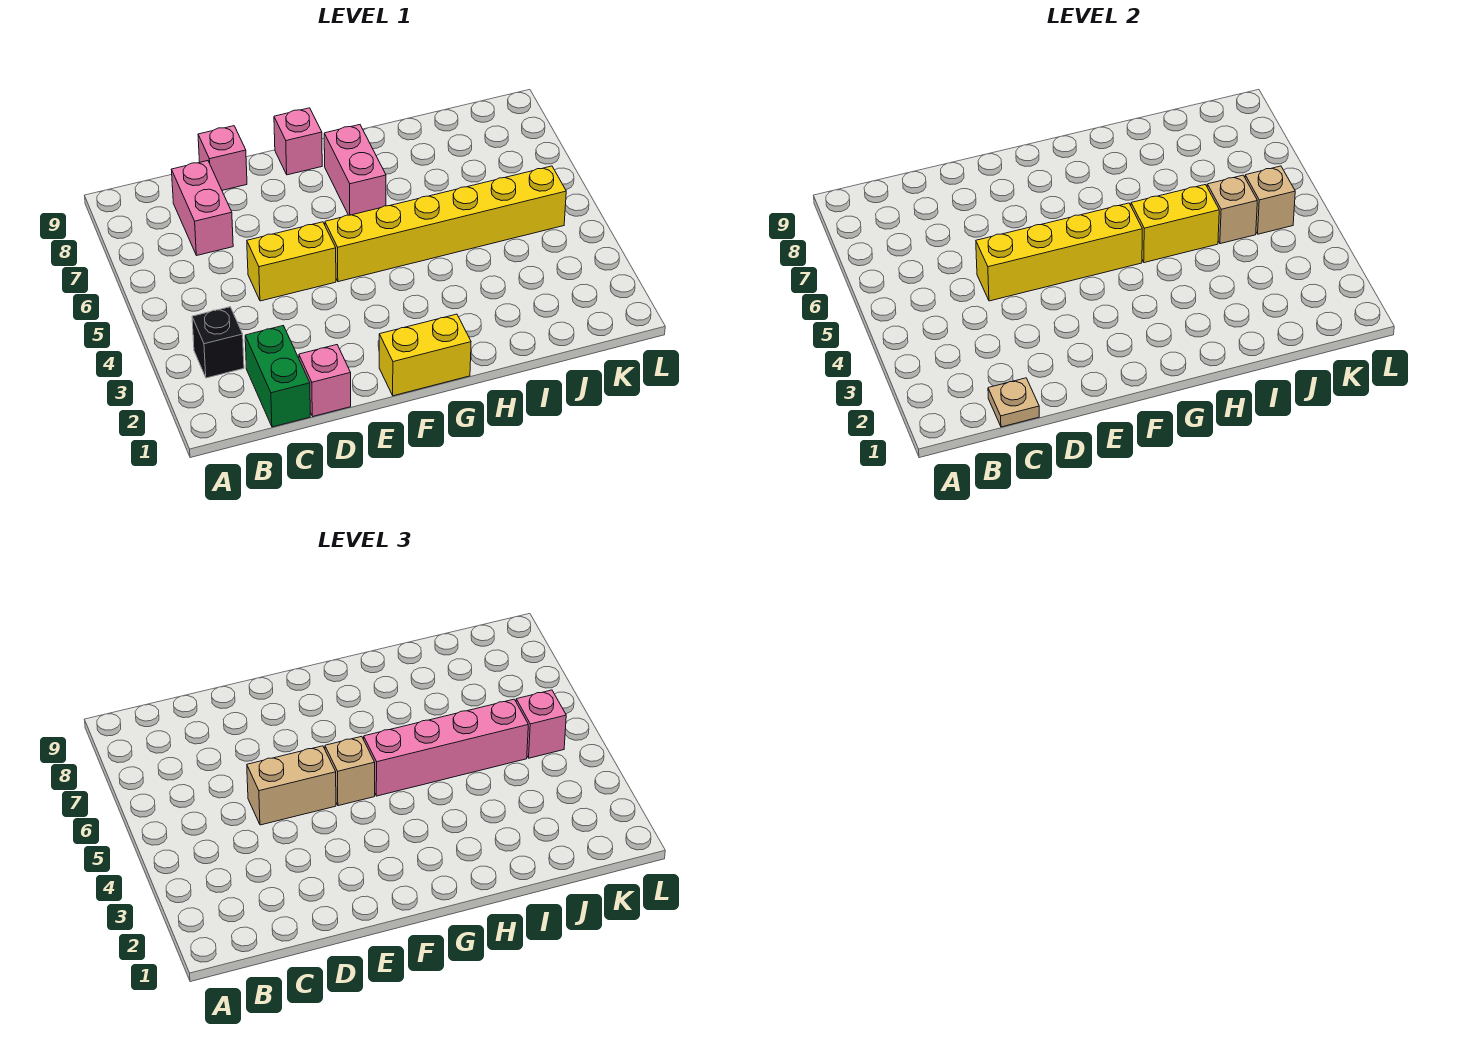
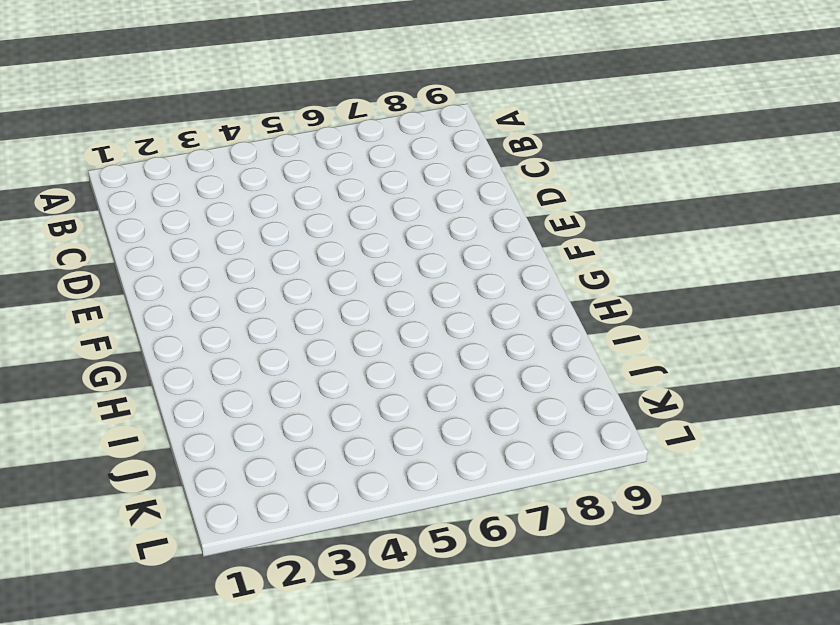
none -> black brick B3 level 1
none -> green brick C1:C2 level 1
none -> pink brick C7:C8 level 1

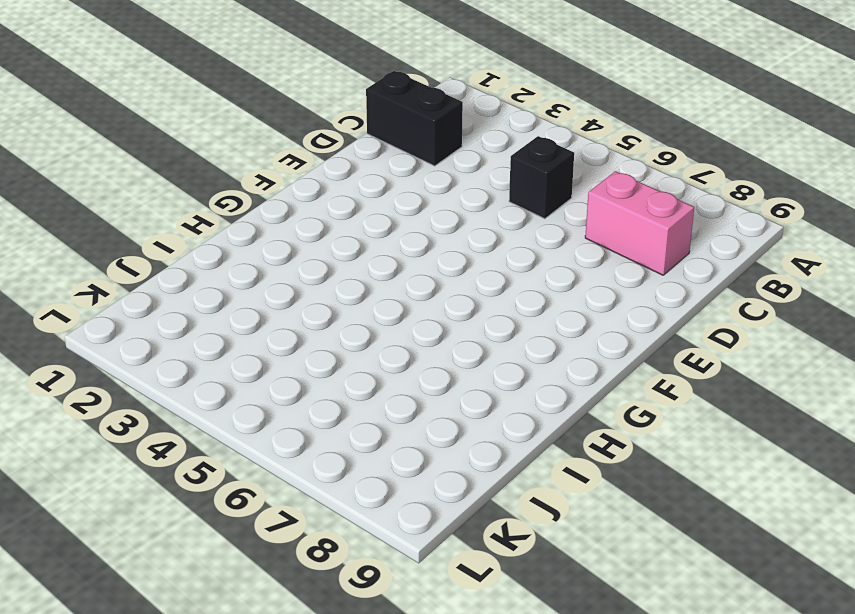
black brick C1:C2 level 1 -> green brick C1:C2 level 1
black brick C5 level 1 -> black brick B3 level 1
none -> pink brick D1 level 1
none -> yellow brick D5:E5 level 1
none -> pink brick D9 level 1

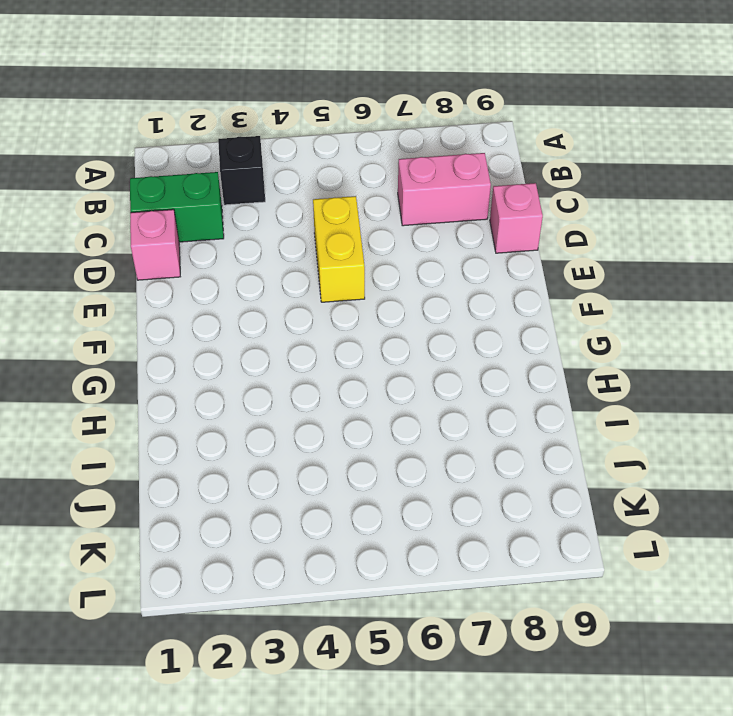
none -> yellow brick F1:G1 level 1
none -> yellow brick F5:K5 level 1
none -> pink brick F9 level 1

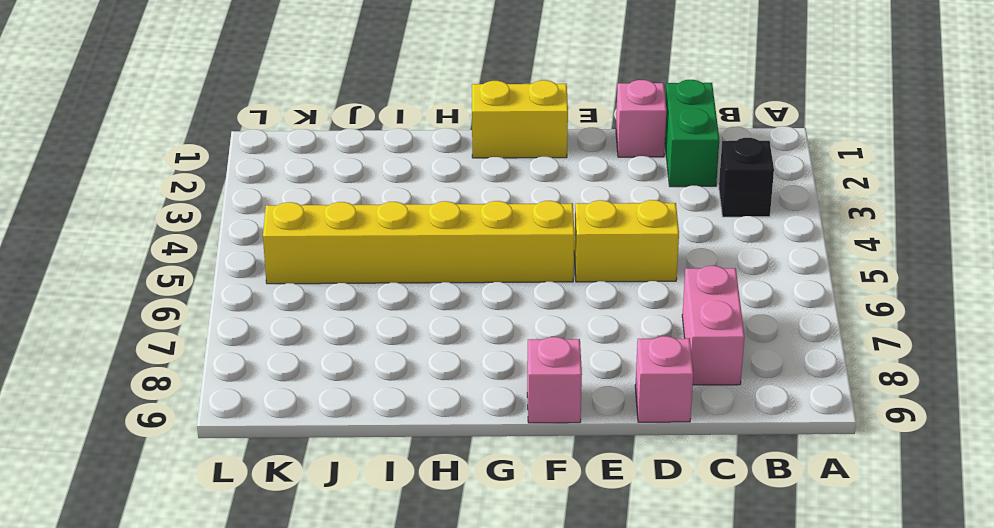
none -> pink brick G7:G8 level 1
none -> tan plate C1 level 2
none -> yellow brick D5:G5 level 2

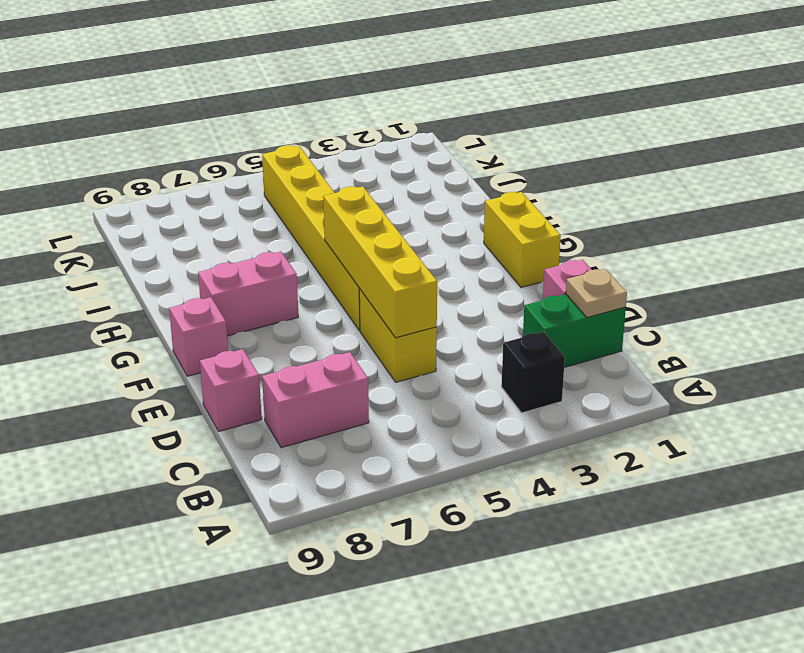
none -> yellow brick H5:I5 level 2
none -> tan brick J5 level 2
none -> tan brick K5 level 2

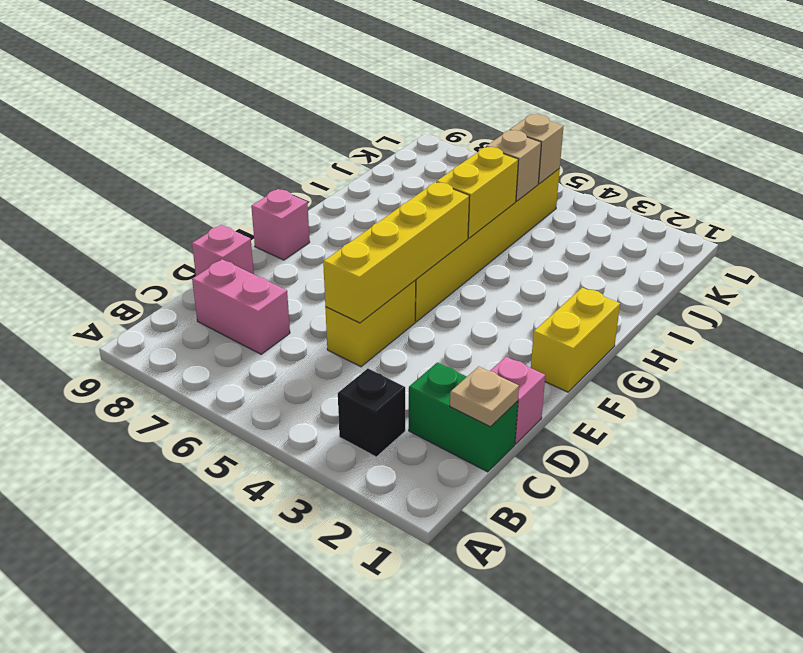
none -> pink brick G7:G8 level 1
none -> tan brick D5:E5 level 3
none -> tan brick F5 level 3

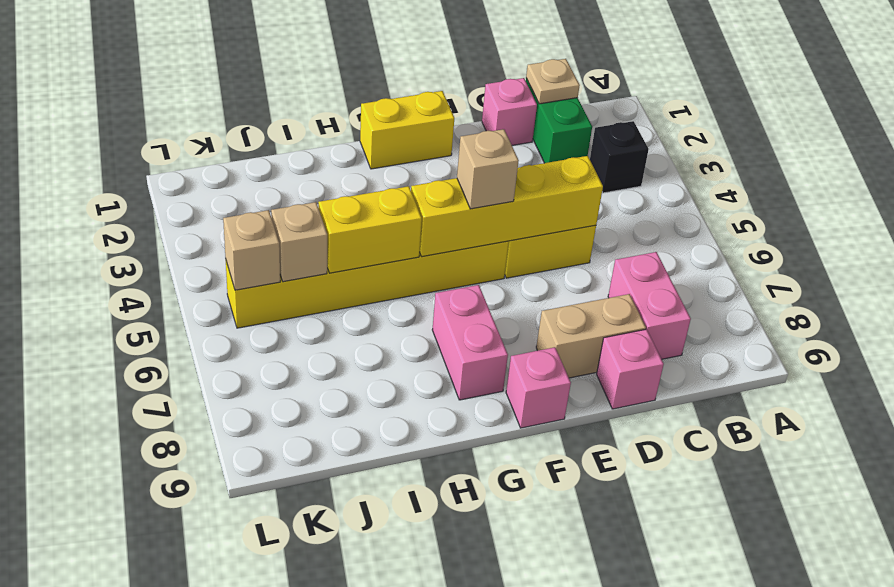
tan brick D8:E8 level 1 -> tan brick D5:E5 level 3
none -> pink brick G5:J5 level 3
none -> pink brick K5 level 3

